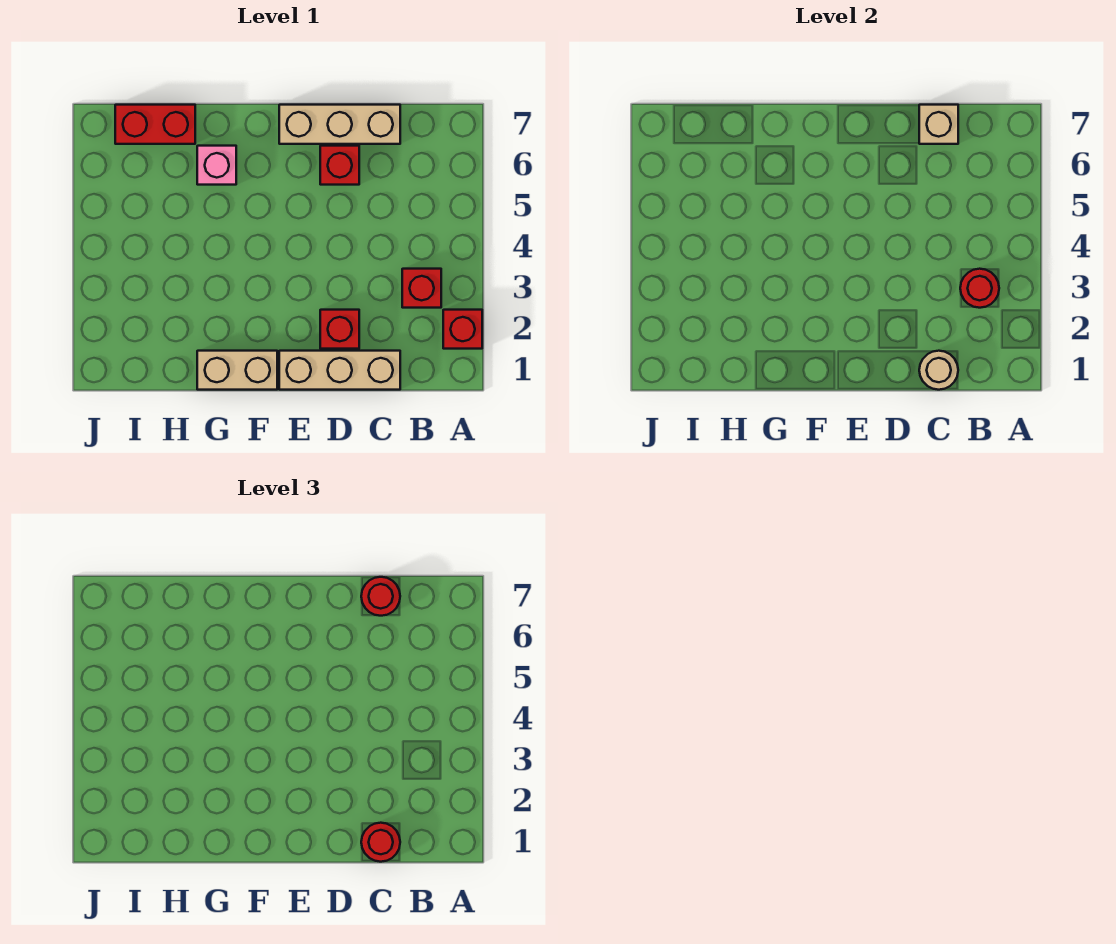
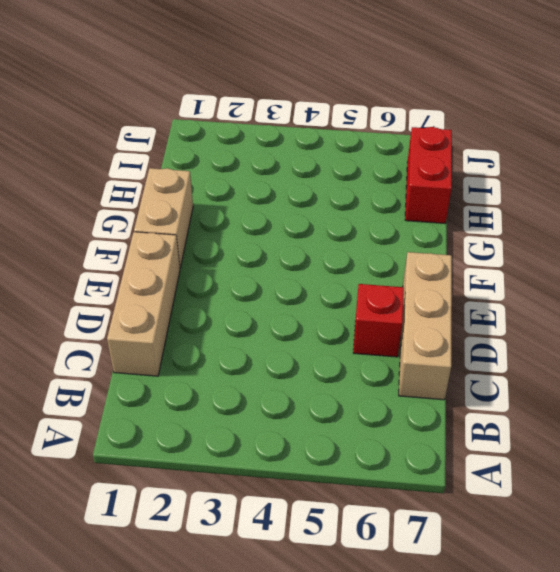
none -> red brick A2 level 1
none -> red brick B3 level 1
none -> red brick D2 level 1

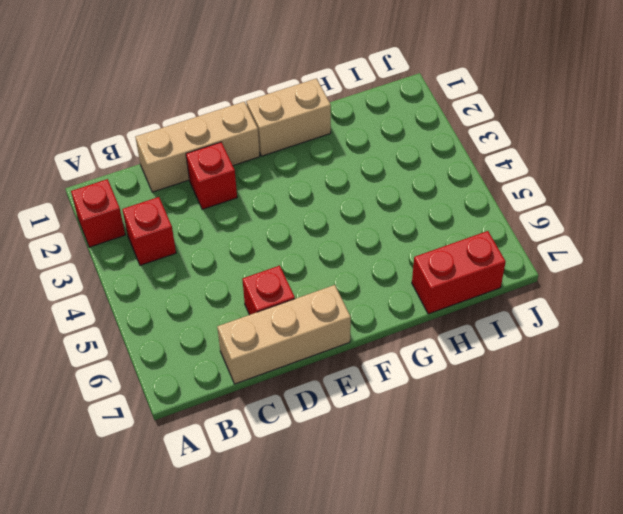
none -> pink brick G6 level 1
none -> red round brick B3 level 2
none -> tan round brick C1 level 2

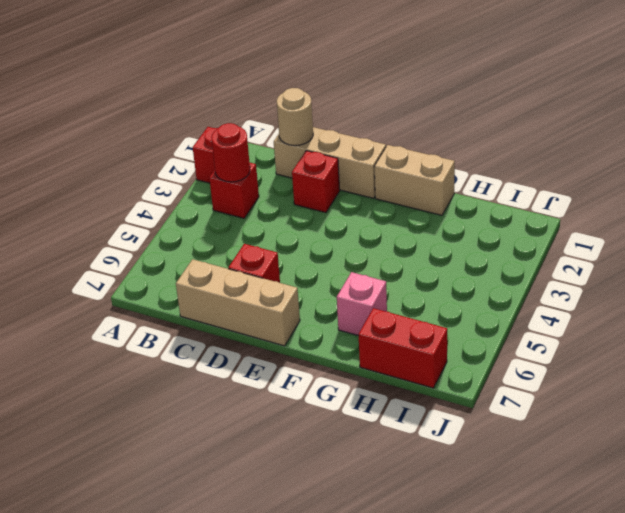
none -> tan brick C7 level 2
none -> red round brick C1 level 3
none -> red round brick C7 level 3

